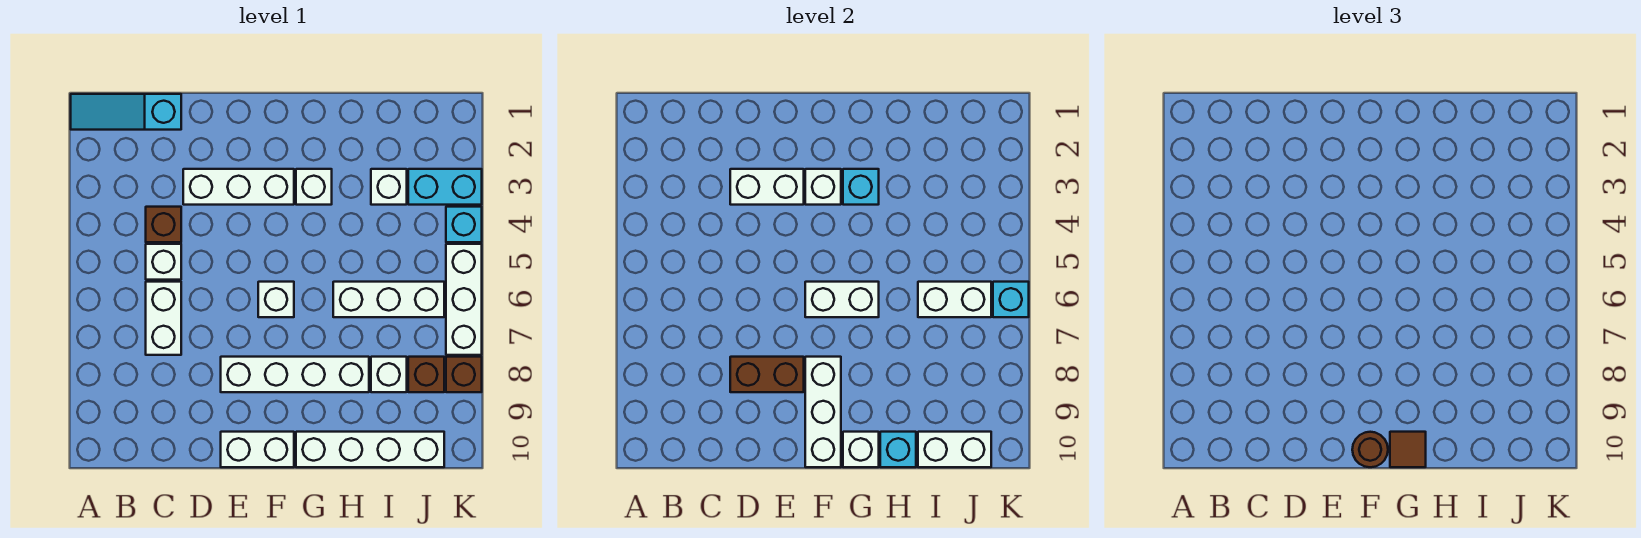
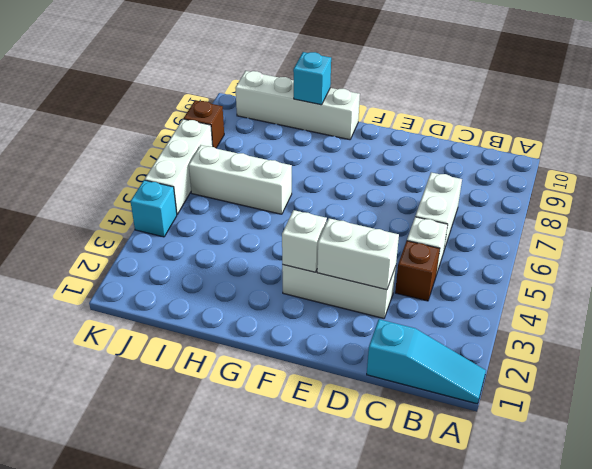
none -> white brick E8:H8 level 1
none -> white brick E10:F10 level 1
none -> white brick F6 level 1
none -> white brick G3 level 1

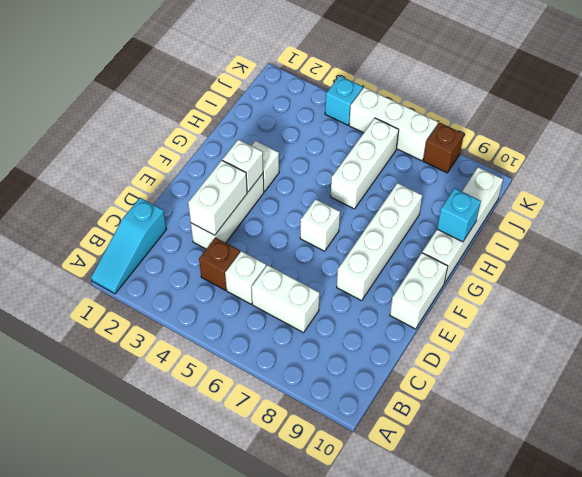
none -> white brick I3 level 1
none -> white brick I8 level 1
none -> cyan brick J3:K3 level 1
none -> brown brick J8 level 1

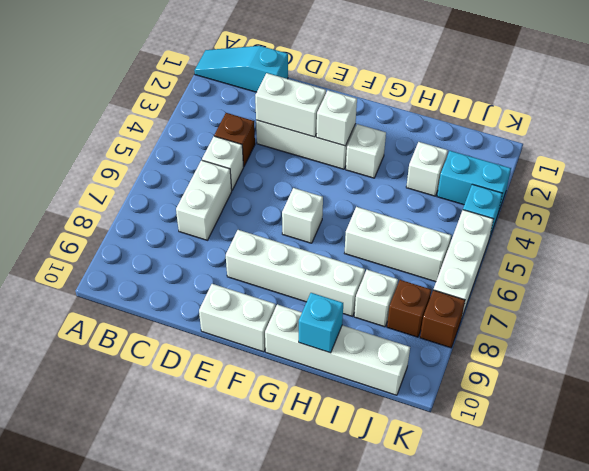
none -> brown brick D8:E8 level 2
none -> white brick F6:G6 level 2
none -> white brick F8:F10 level 2
none -> cyan brick G3 level 2

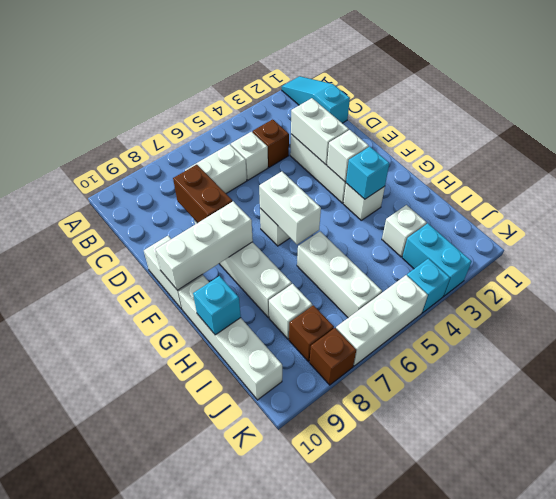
none -> white brick G10 level 2
none -> white brick I6:J6 level 2
none -> white brick I10:J10 level 2
none -> cyan brick K6 level 2

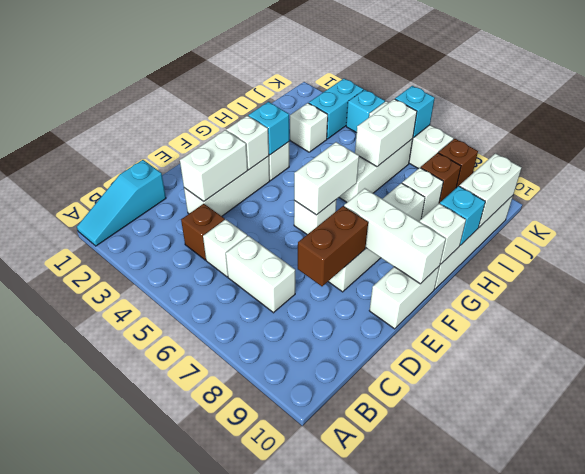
none -> brown round brick F10 level 3
none -> brown tile G10 level 3

